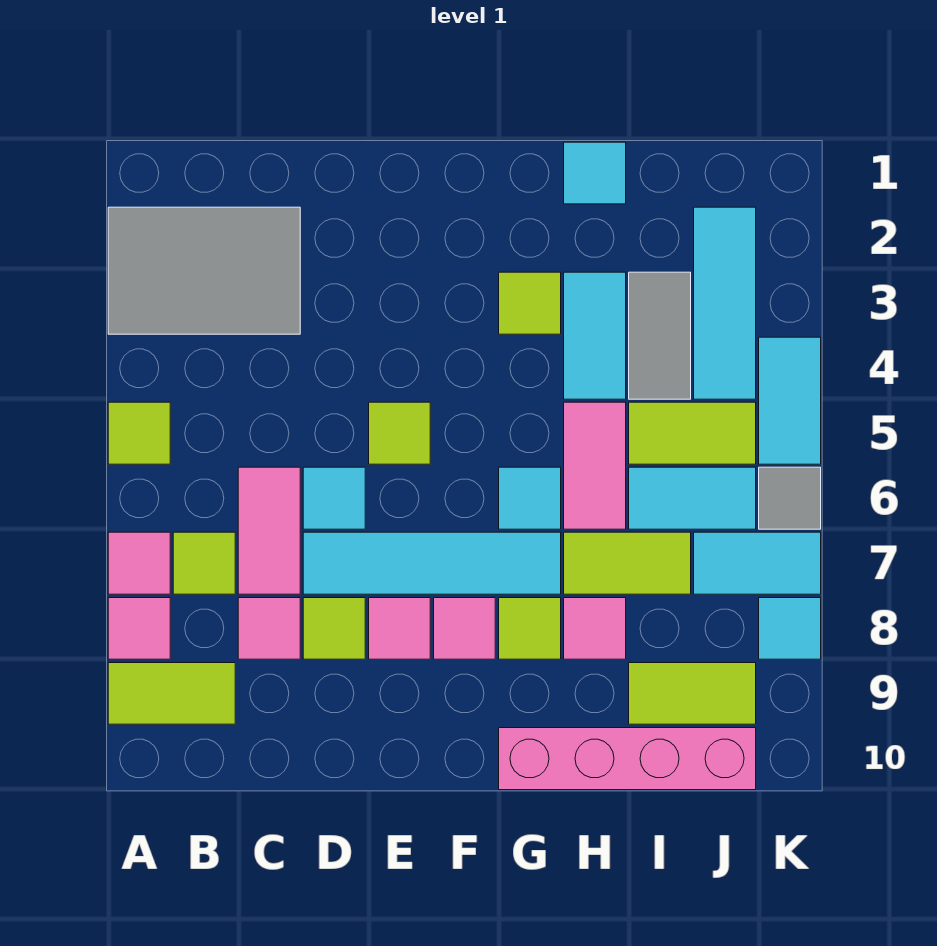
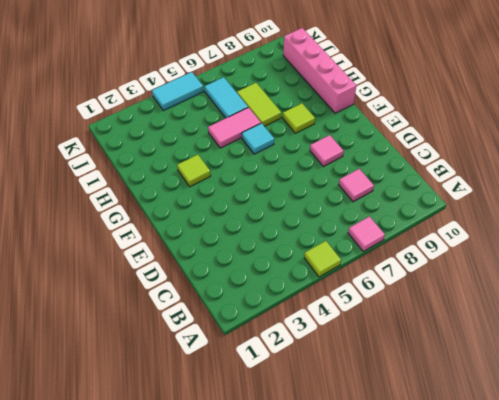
none -> grey tile A2:C3 level 1
none -> pink tile A8 level 1
none -> lime tile A9:B9 level 1
none -> lime tile B7 level 1

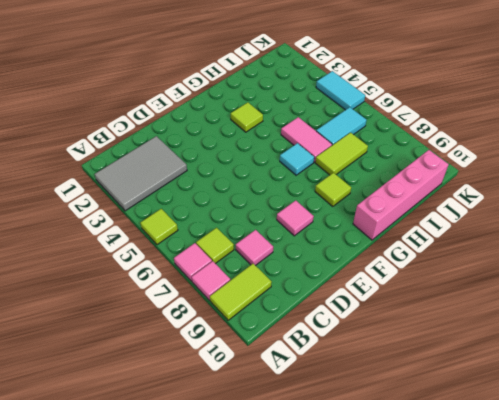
none -> pink tile C6:C7 level 1
none -> cyan tile D6 level 1
none -> cyan tile D7:G7 level 1
none -> lime tile D8 level 1

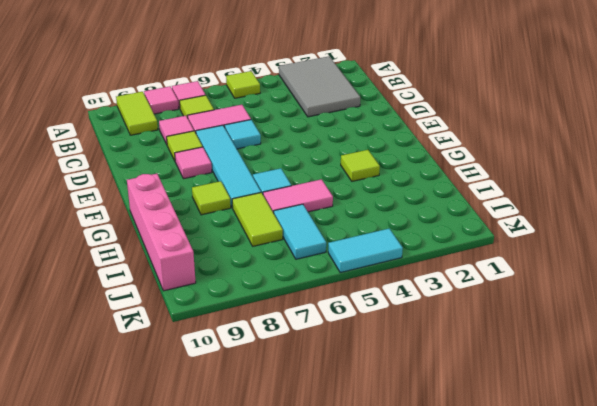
none -> lime tile E5 level 1
none -> pink tile F8 level 1
none -> cyan tile H1 level 1
none -> cyan tile H3:H4 level 1

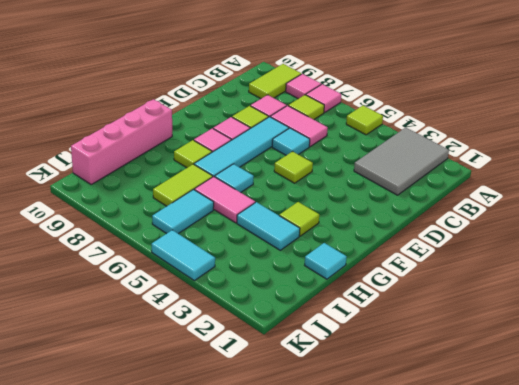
none -> pink tile H8 level 1
none -> grey tile I3:I4 level 1
none -> lime tile I5:J5 level 1
none -> lime tile I9:J9 level 1

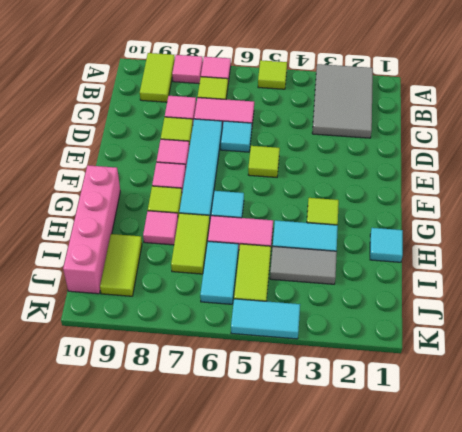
none -> cyan tile J2:J4 level 1
none -> cyan tile J7:K7 level 1
none -> grey tile K6 level 1
none -> cyan tile K8 level 1

